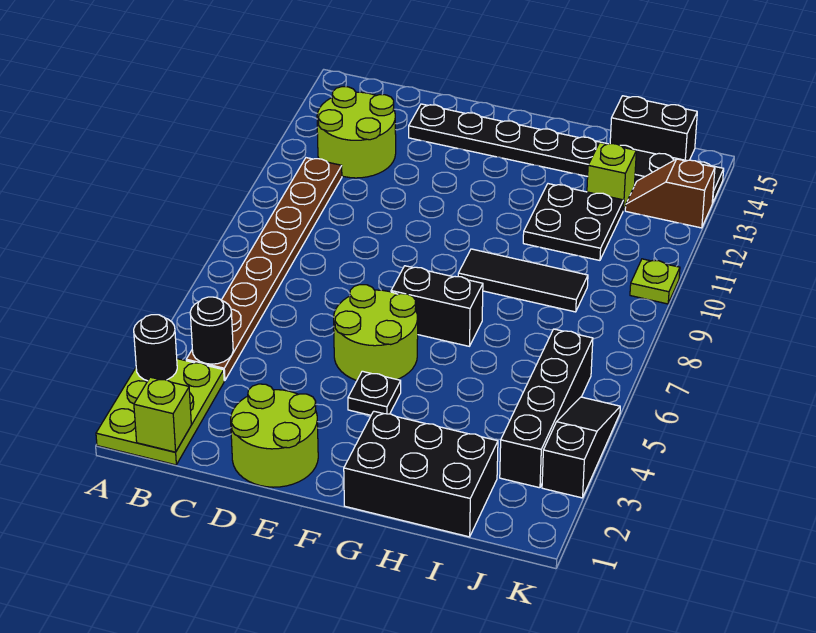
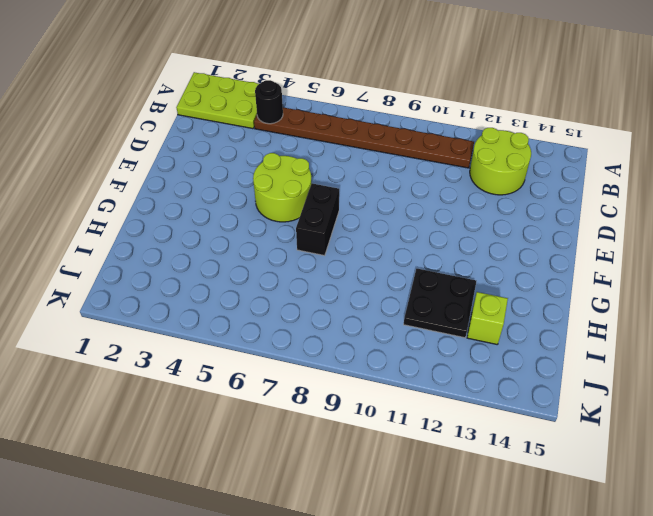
none -> lime round brick D1:E2 level 1
none -> black plate D14:K14 level 1
none -> black plate F4 level 1

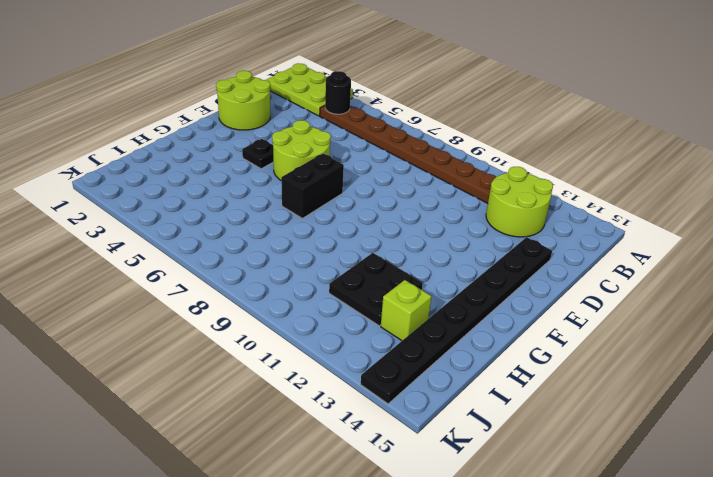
none -> black brick G1:I2 level 1
none -> black tile G9:I9 level 1
none -> black brick I15:J15 level 1

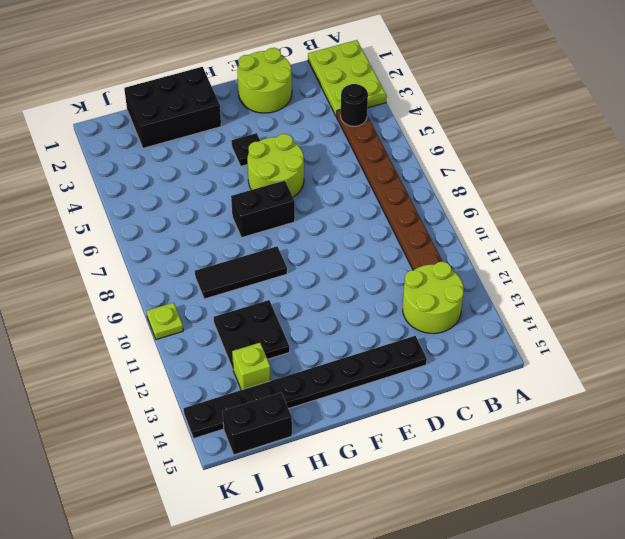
none -> black brick J3:J6 level 1
none -> brown slope J13:K13 level 1 top K
none -> black slope K3:K5 level 1 top 3

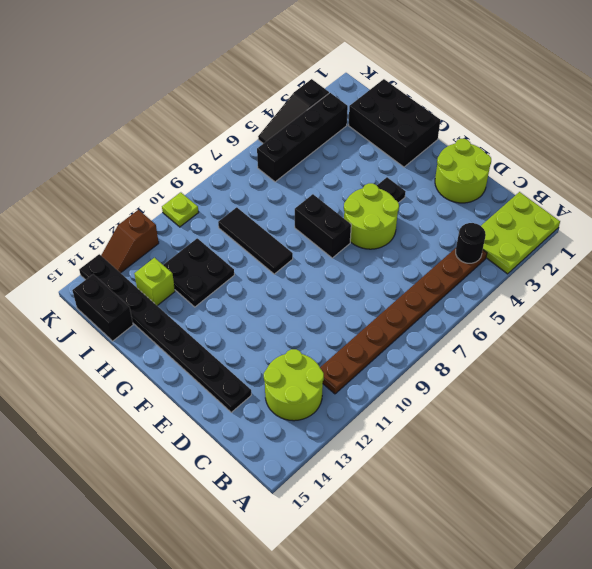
brown slope K12:K13 level 1 top 12 -> brown slope J13:K13 level 1 top K
none -> black round brick A3 level 2
none -> lime brick B1 level 2

